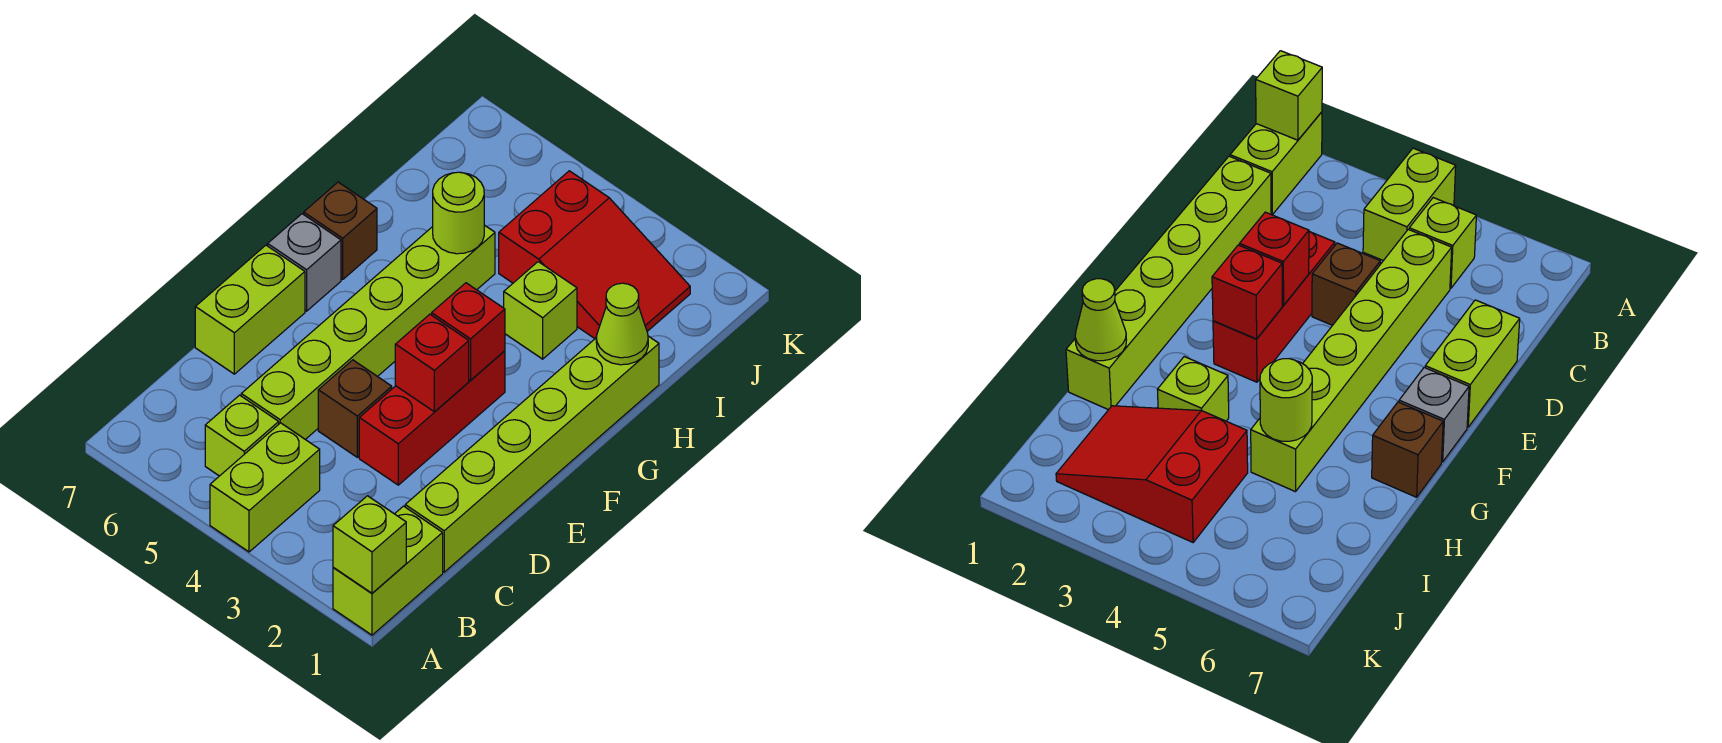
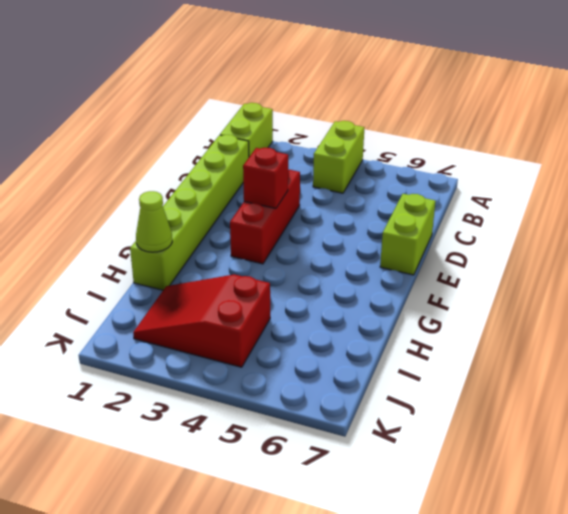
none -> lime brick B5 level 1
none -> lime brick C5:H5 level 1
none -> brown brick D4 level 1

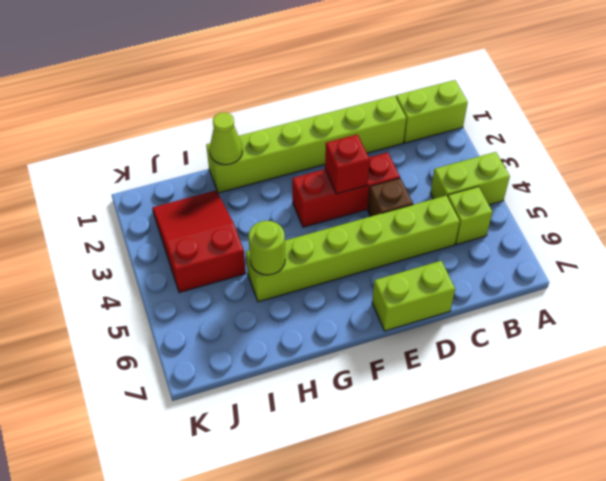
none -> grey brick F7 level 1
none -> brown brick G7 level 1
none -> lime brick H3 level 1

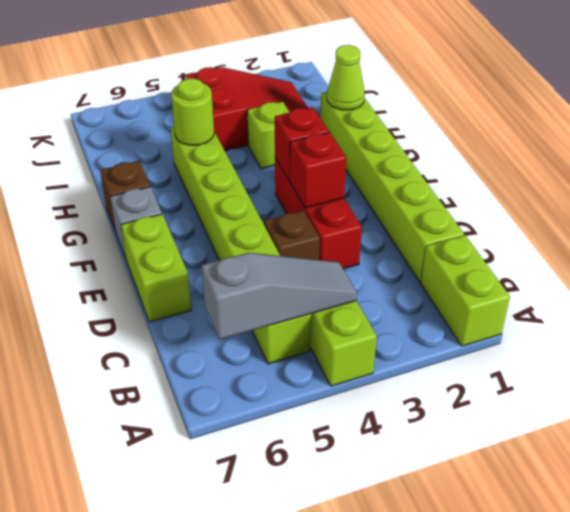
grey slope B4:B6 level 2 top 6 -> none
none -> lime brick A1 level 2

